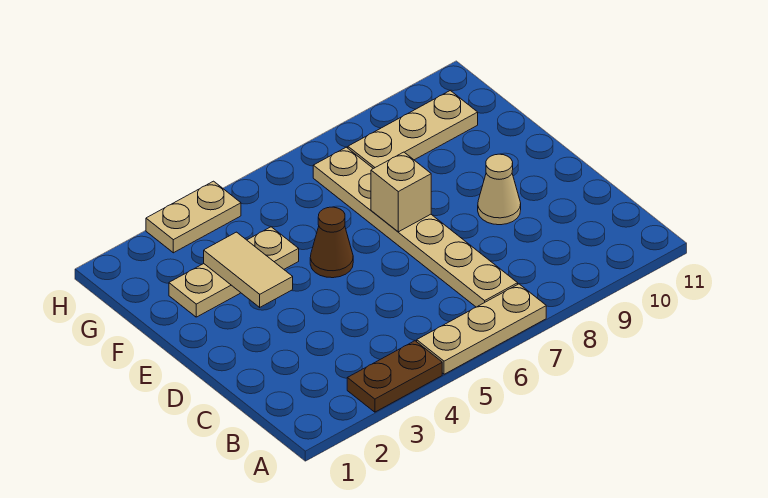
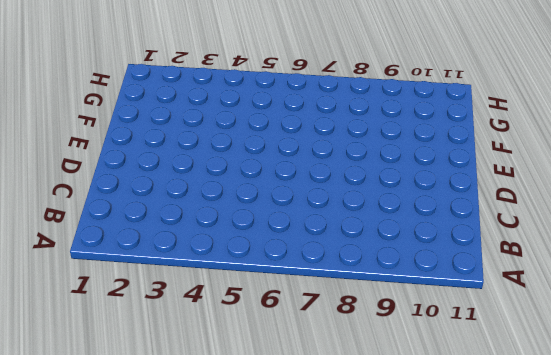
none -> brown plate A3:A4 level 1
none -> tan plate A5:A7 level 1

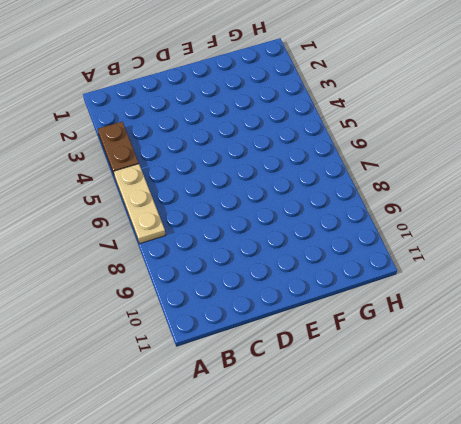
none -> tan plate B7:G7 level 1
none -> tan cone D9 level 1

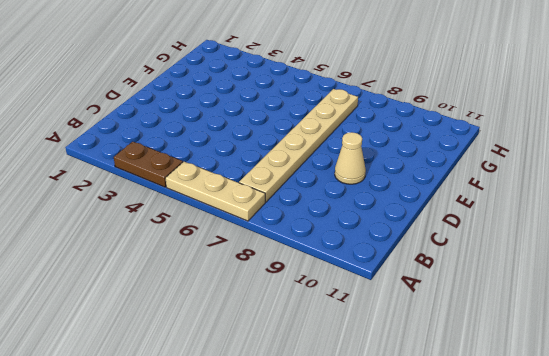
none -> brown cone E5 level 1
none -> tan plate F2:F4 level 1

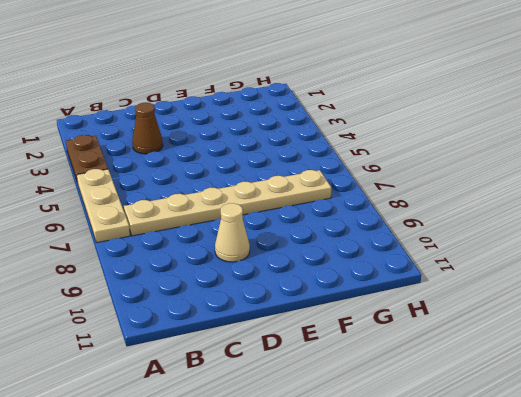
brown cone C3 level 1 -> brown cone E5 level 1
none -> tan plate F2:F4 level 1
none -> tan plate G8:G10 level 1

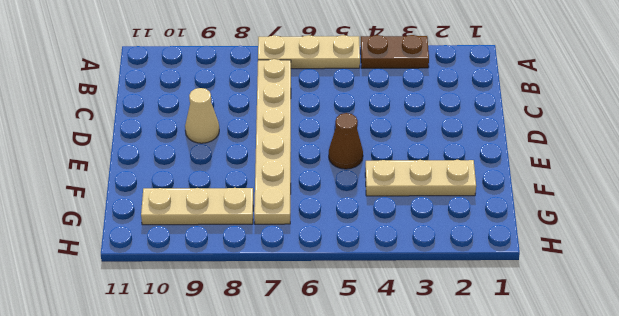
none -> tan plate H3:H4 level 1
none -> tan tile E3:F3 level 2

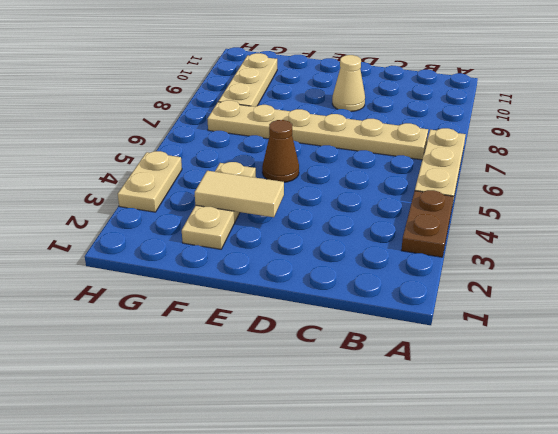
none -> tan brick E7 level 2

